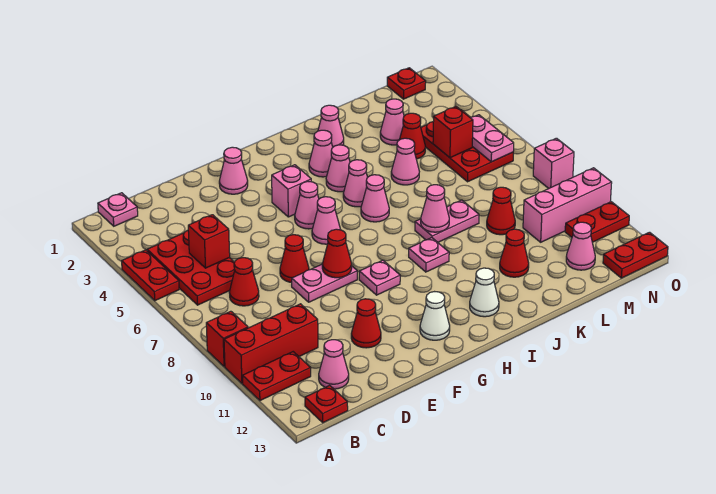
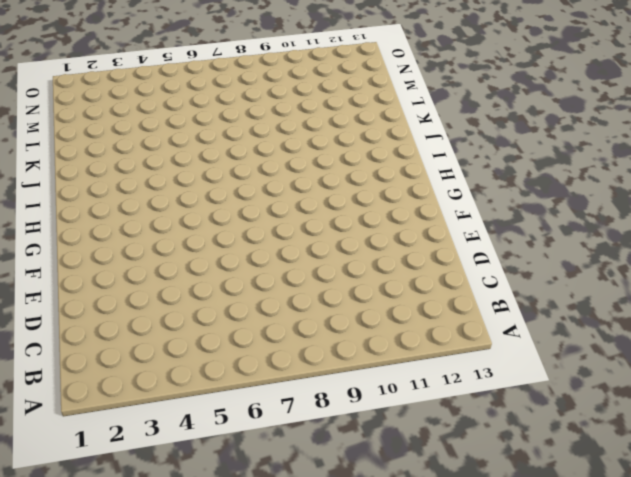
none -> red plate A4:A5 level 1
none -> red brick A9 level 1
none -> red brick A10:C10 level 1
none -> red plate A11:B11 level 1

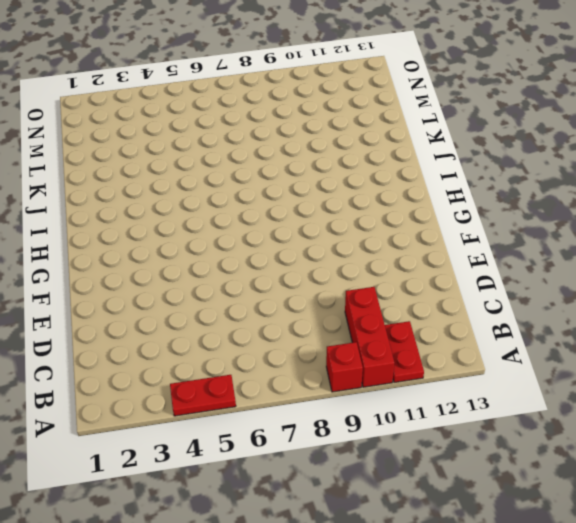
none -> pink plate B1 level 1
none -> red plate B4:C6 level 1
none -> red plate B13 level 1
none -> red cone C7 level 1

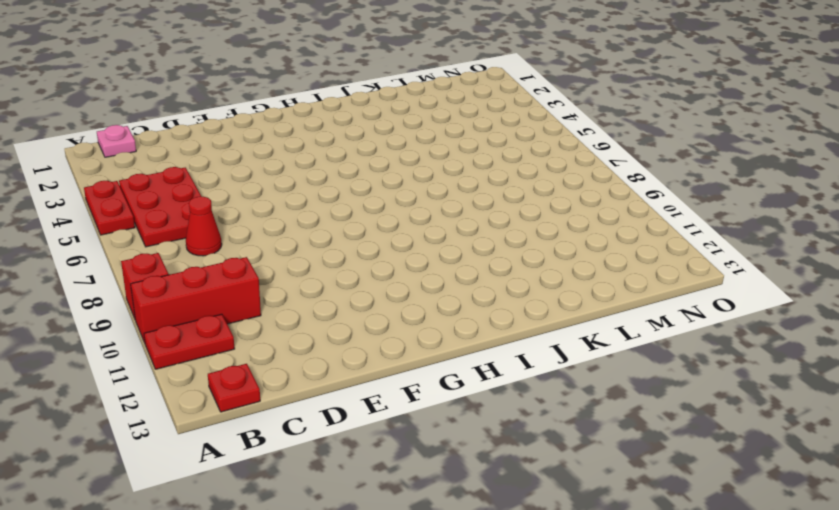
none -> pink cone C12 level 1
none -> red cone E7 level 1
none -> pink plate E8:F8 level 1
none -> red cone E11 level 1

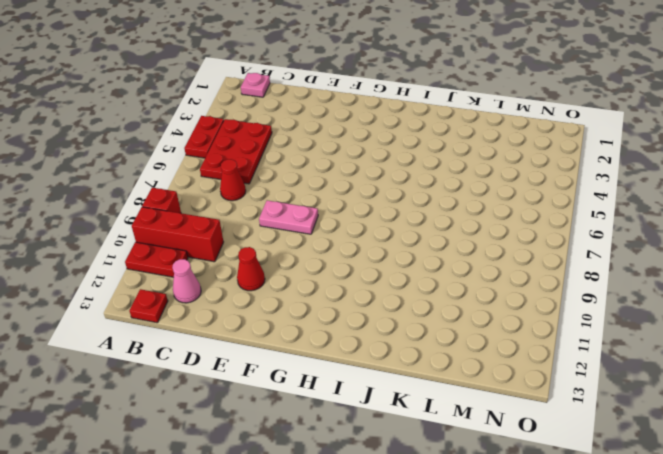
none -> red cone E7 level 1
none -> pink cone F2 level 1
none -> pink brick G4 level 1
none -> pink cone G5 level 1

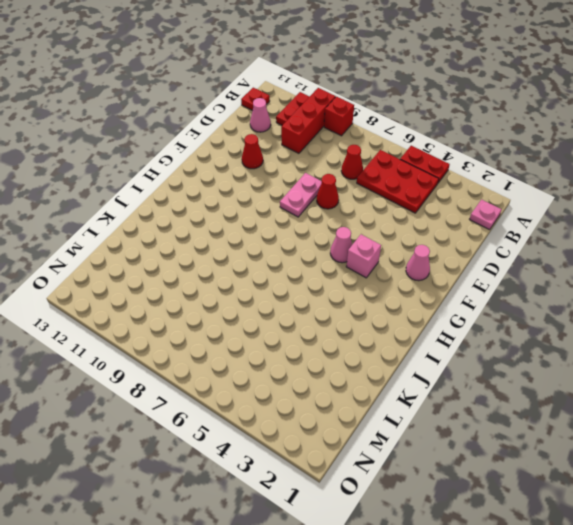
none -> pink cone G6 level 1
none -> pink plate G9 level 1
none -> white cone G12 level 1
none -> pink cone I3 level 1

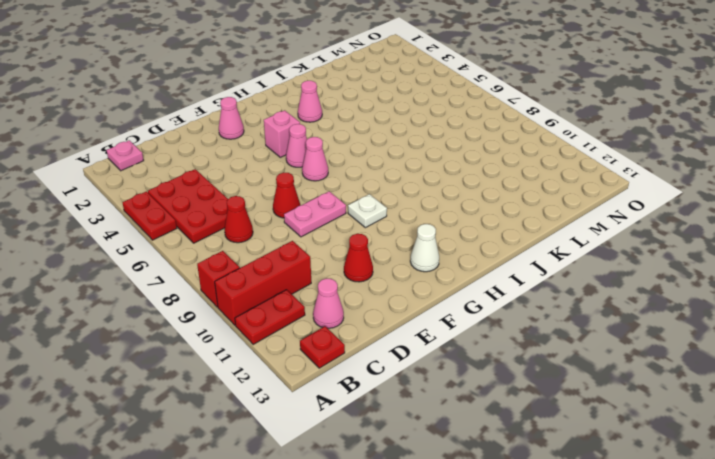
white plate G9 level 1 -> pink plate G9 level 1
none -> pink cone I4 level 1
none -> pink cone I5 level 1
none -> pink cone I6 level 1
none -> pink plate I9 level 1

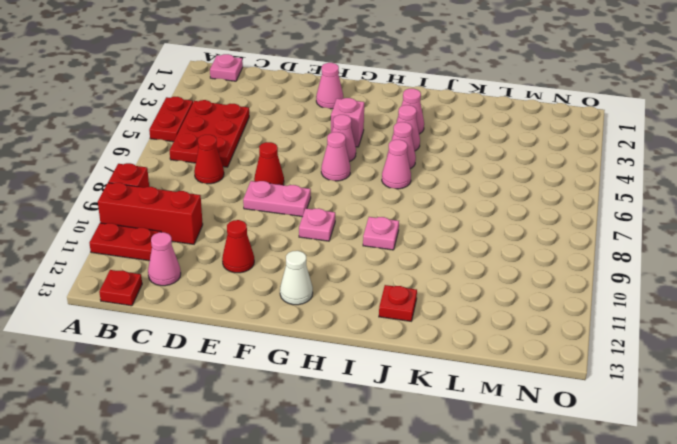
red plate J12 level 1 -> red plate N1 level 1
none -> white cone I12 level 1
none -> pink cone J2 level 1
none -> pink plate J8:K8 level 1
none -> pink cone K5 level 1

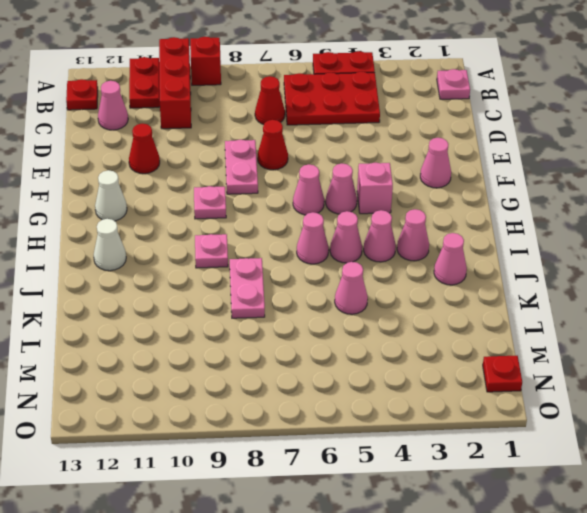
none -> red cone K11 level 1
none -> pink cone L3 level 1
none -> red cone L4 level 1
none -> red cone L9 level 1

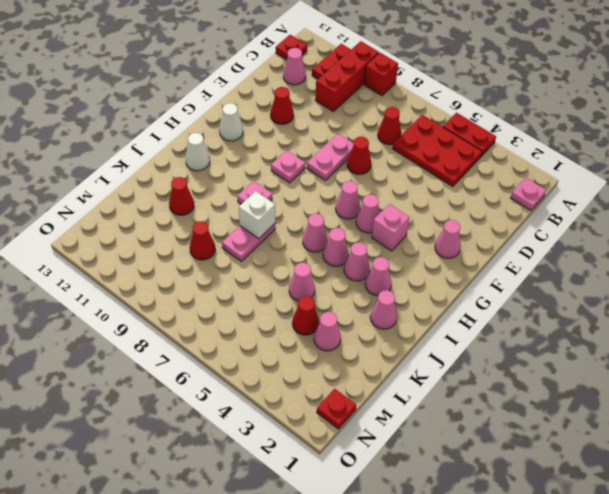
white brick J8 level 2 -> pink cone J8 level 2
none -> red plate M4:N6 level 1
none -> pink brick M10:O10 level 1
none -> pink cone M12 level 1
none -> red plate N11:O11 level 1

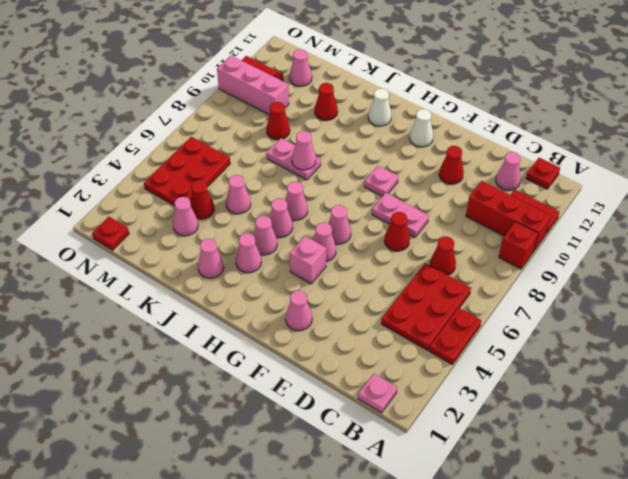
none -> pink plate I9 level 1
none -> red plate N13:O13 level 1
none -> pink brick O8 level 1
none -> red brick C5 level 2

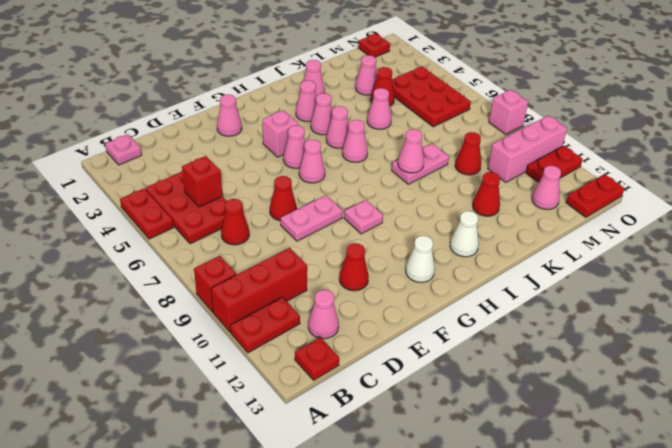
none -> pink plate I9 level 1
none -> red cone F8 level 2
none -> red brick M5 level 2
none -> pink plate N5:N6 level 2

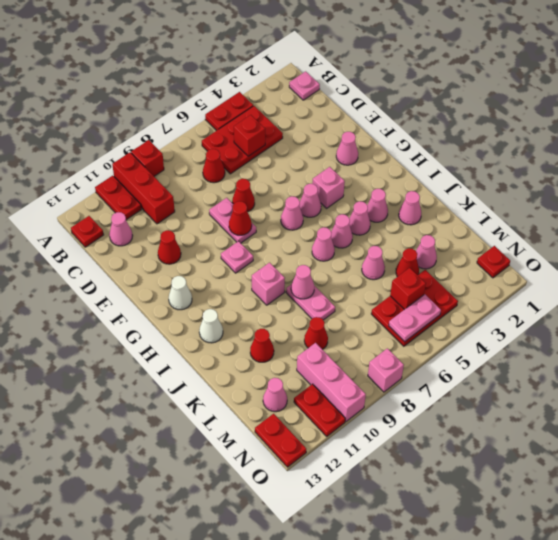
pink brick I9 level 1 -> pink plate I9 level 1

